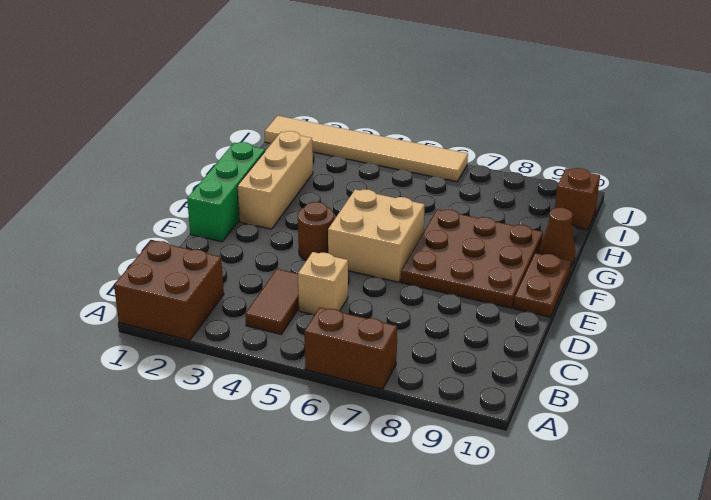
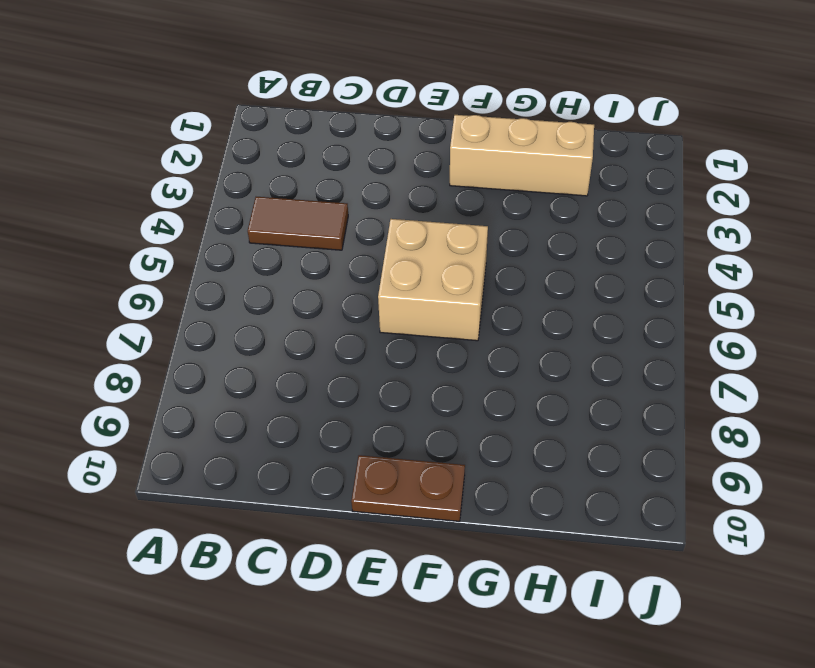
none -> brown brick A1:B2 level 1
none -> brown brick A6:A7 level 1
none -> tan brick C5 level 1

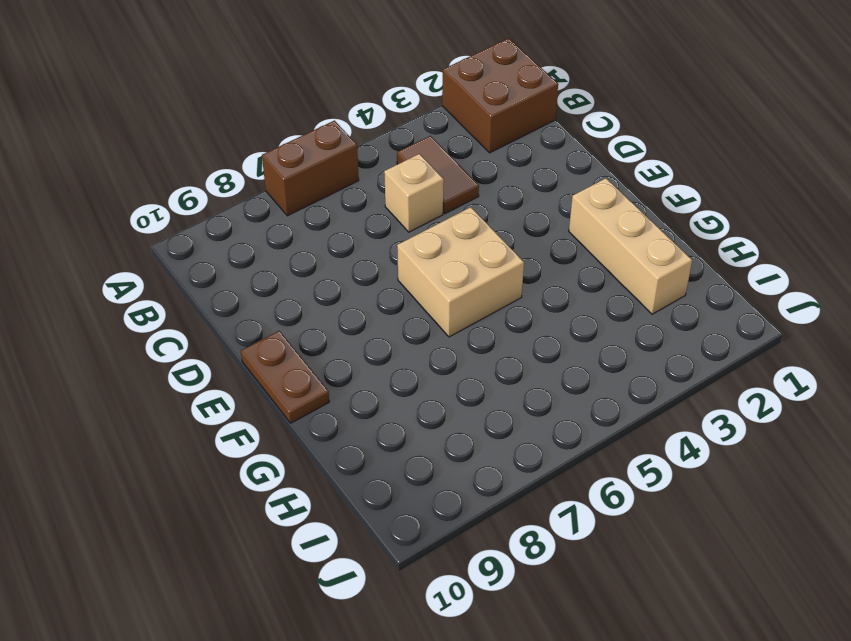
none -> green brick E1:G1 level 1
none -> brown round brick E4 level 1
none -> brown plate E7:G9 level 1

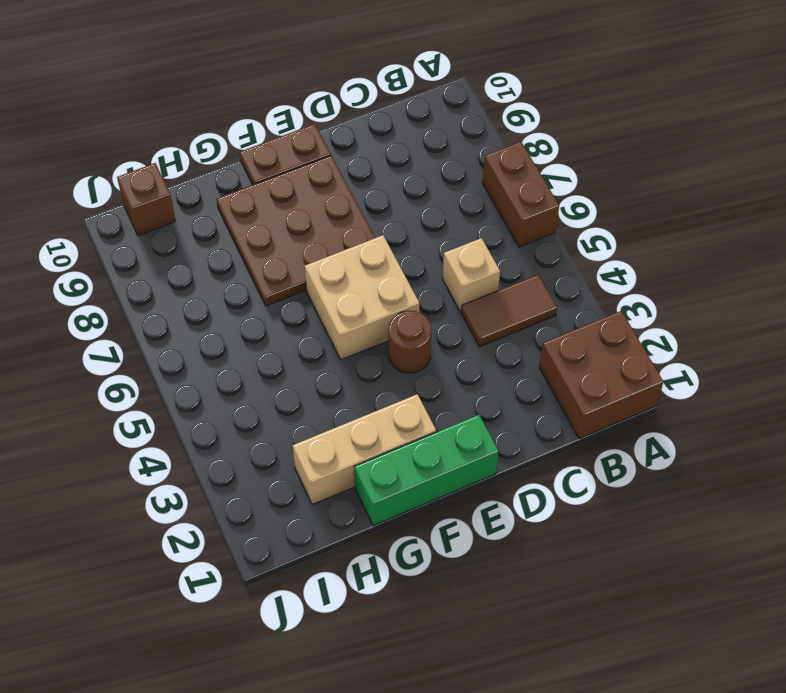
none -> brown cone G10 level 1
none -> tan tile J1:J6 level 1

